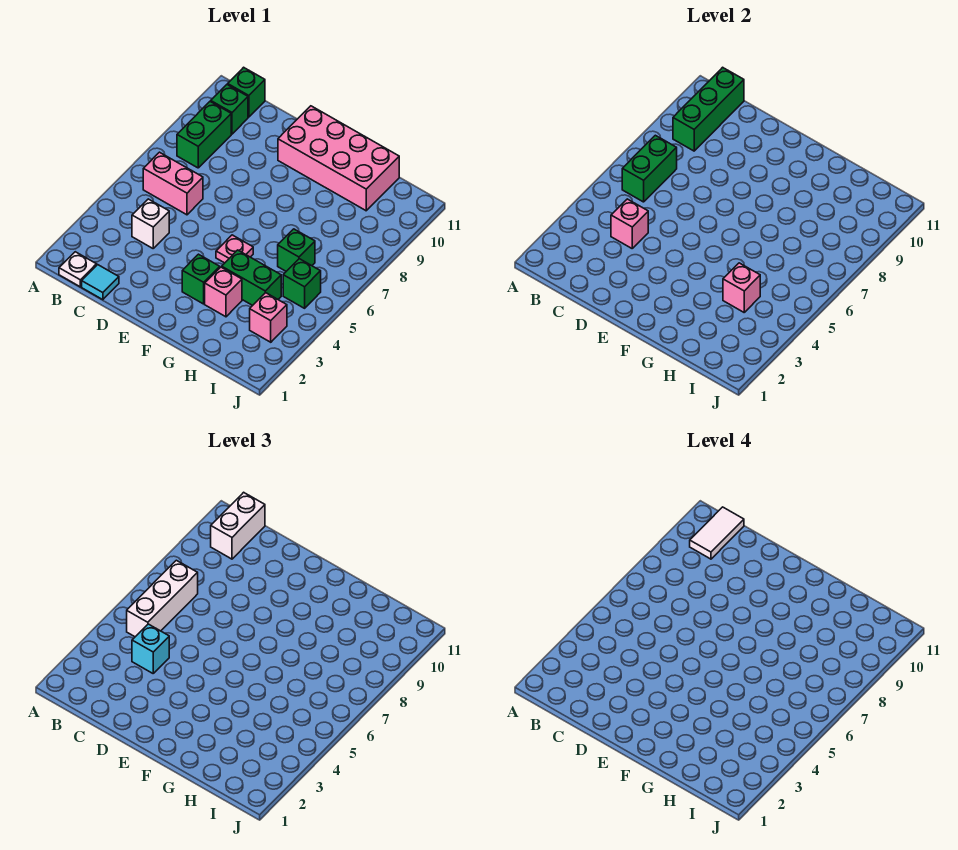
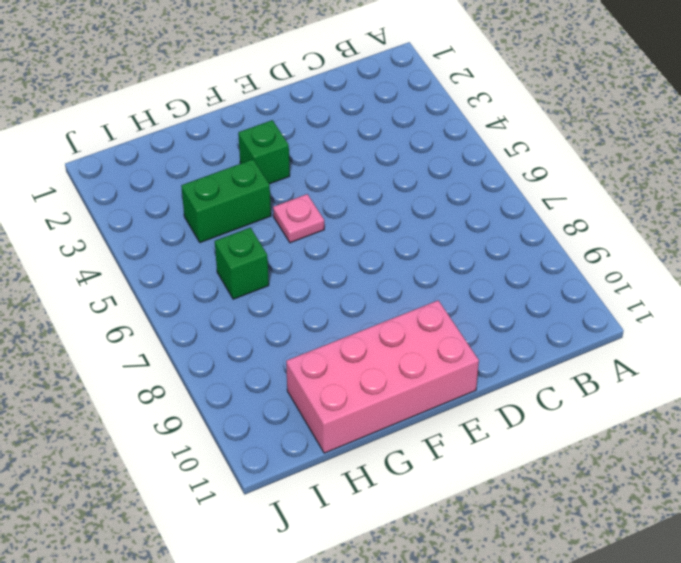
none -> white plate B1 level 1
none -> pink brick B6:C6 level 1
none -> green brick B8:B9 level 1

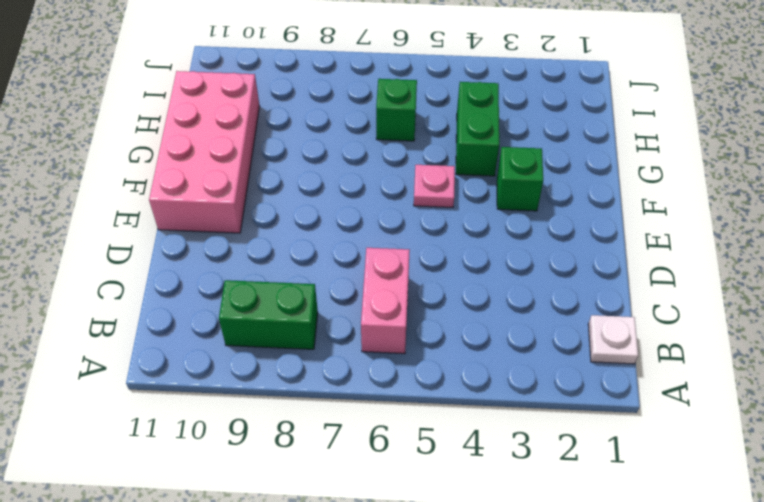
none -> green brick B10 level 1
none -> green brick B11 level 1
none -> cyan tile C1 level 1

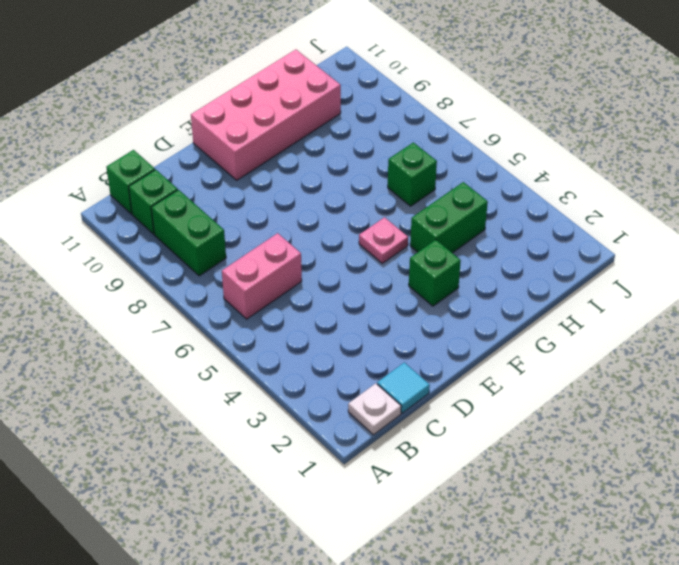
none -> white brick C4 level 1
none -> pink brick G3 level 1
none -> pink brick I3 level 1

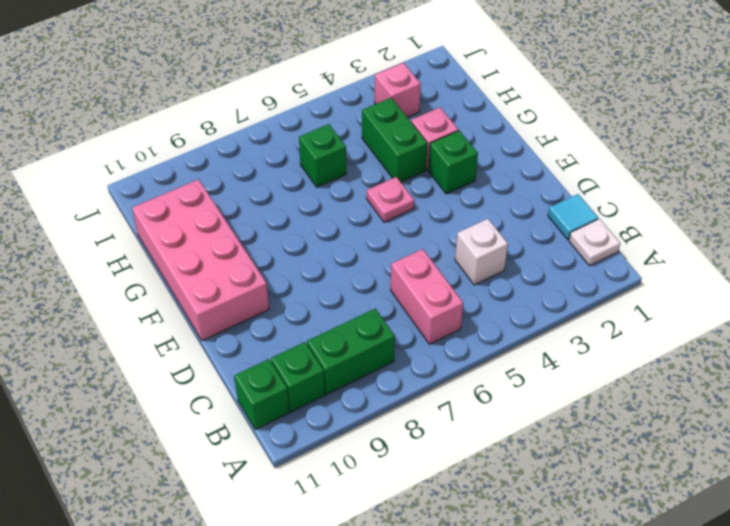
none -> green brick I5 level 1
none -> green brick B6:B7 level 2
none -> green brick B9:B11 level 2

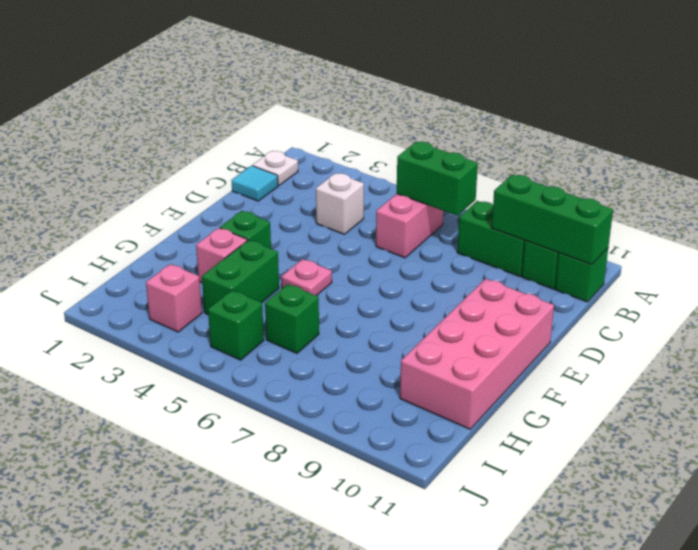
none -> pink brick C4 level 2
none -> pink brick H4 level 2
none -> white brick B5:B7 level 3

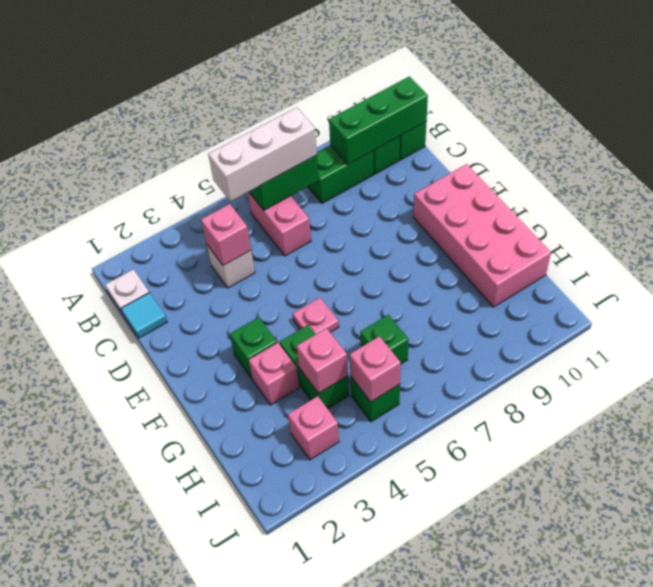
pink brick I5 level 2 -> none
none -> white brick B10:B11 level 3
none -> cyan brick C4 level 3
none -> white tile B10:B11 level 4

